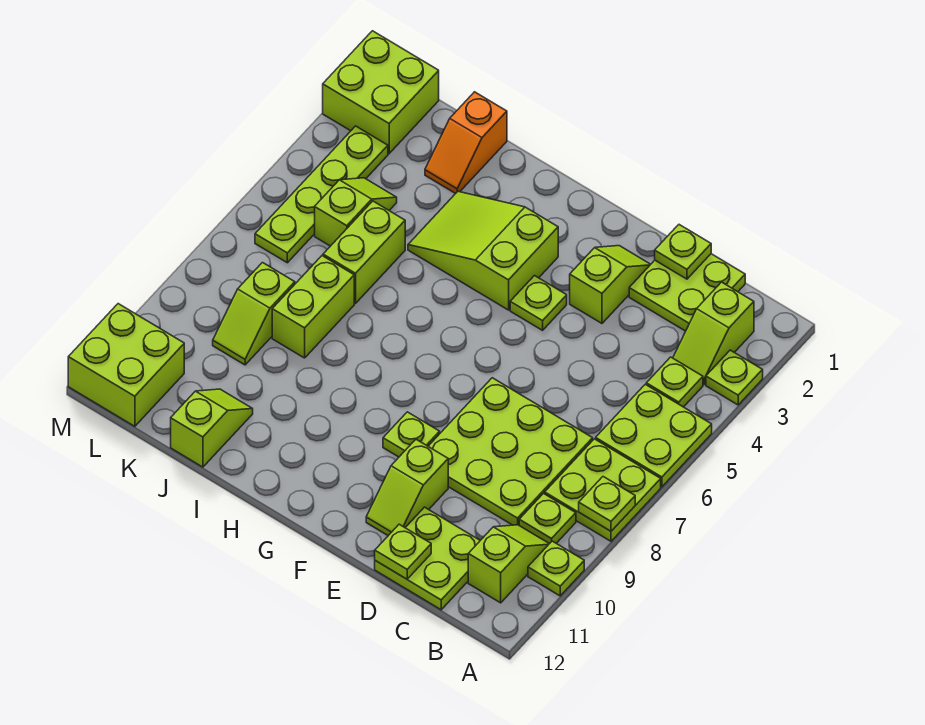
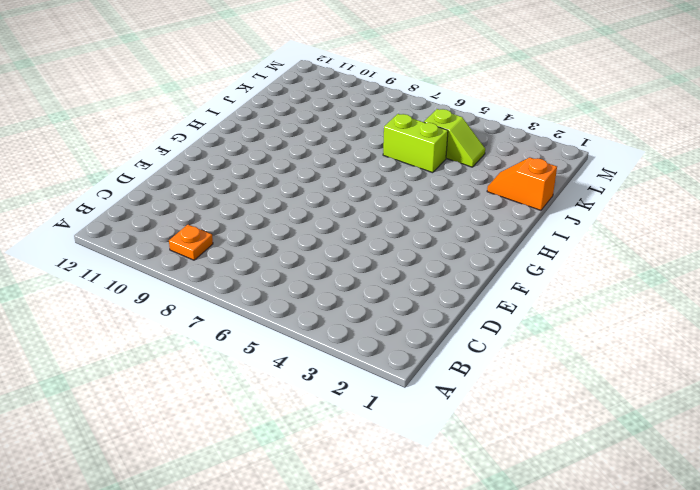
orange plate B9 level 1 -> lime plate B9 level 1
none -> lime plate A3 level 1
none -> lime plate A5:B6 level 1
none -> lime plate A7:B8 level 1

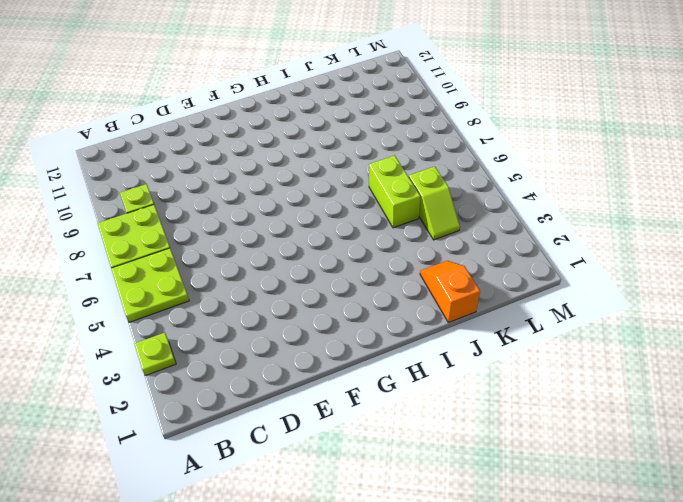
none -> lime plate A10 level 1
none -> lime slope B2:B3 level 1 top 2
none -> lime plate B4 level 1

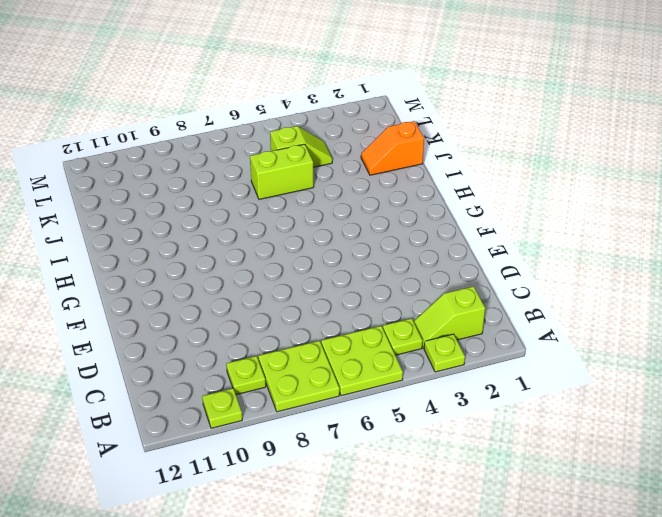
none -> lime slope B10:B11 level 1 top 11
none -> lime plate C1:D2 level 1
none -> lime plate C7:E9 level 1

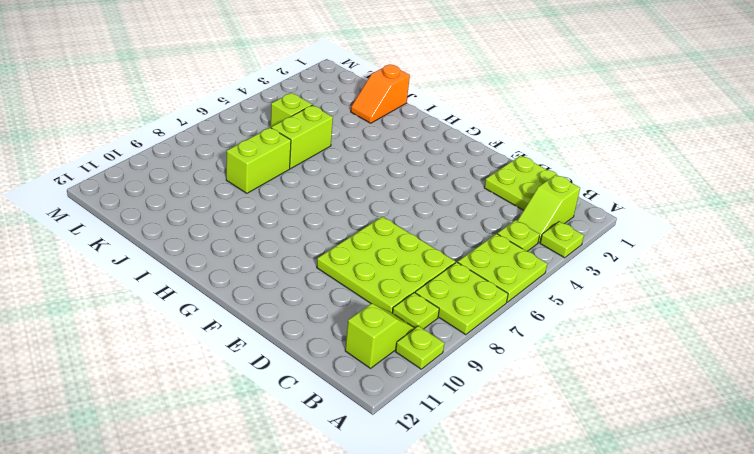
none -> lime plate C11:D12 level 1
none -> lime slope E2:E3 level 1 top 3
none -> lime slope E10:E11 level 1 top 10

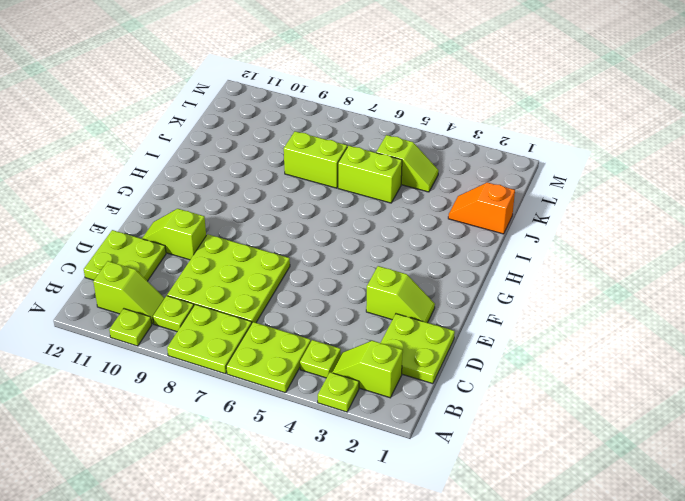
none -> lime plate F4 level 1
none -> lime plate F9 level 1
none -> lime slope G3:I4 level 1 top G

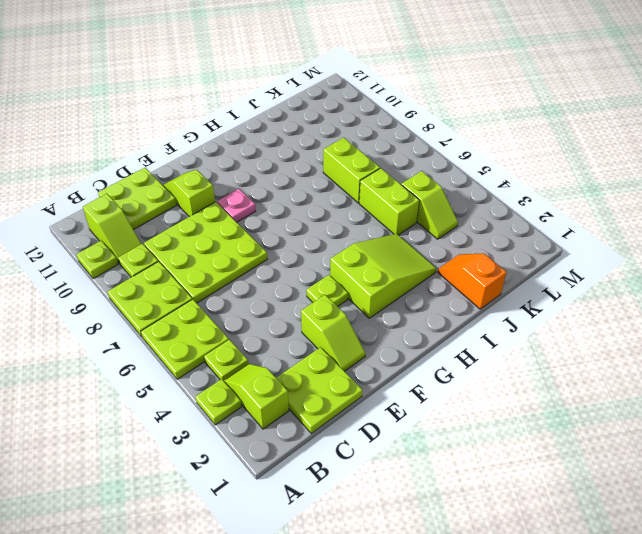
pink plate F9 level 1 -> lime plate F9 level 1
none -> lime slope J11:J12 level 1 top 12
none -> lime slope K8:K9 level 1 top 8
none -> lime brick L1:M2 level 1

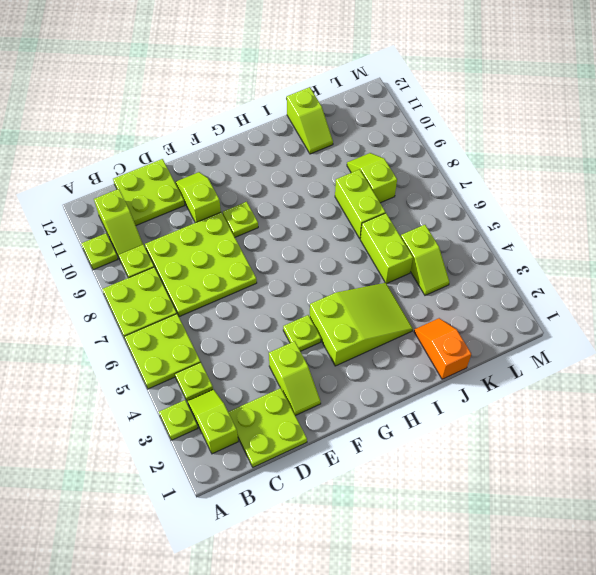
none -> lime brick L1:M2 level 1
none -> lime plate L3:L6 level 1
none -> lime brick L11:M12 level 1

